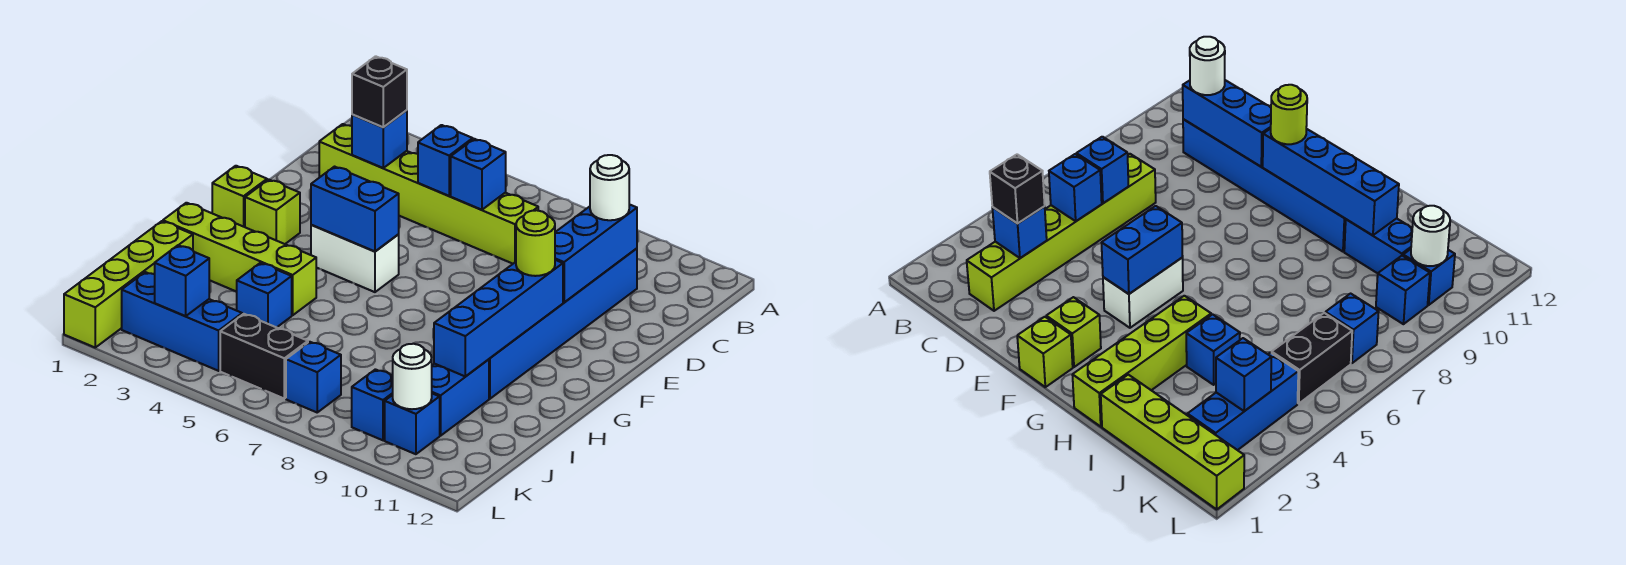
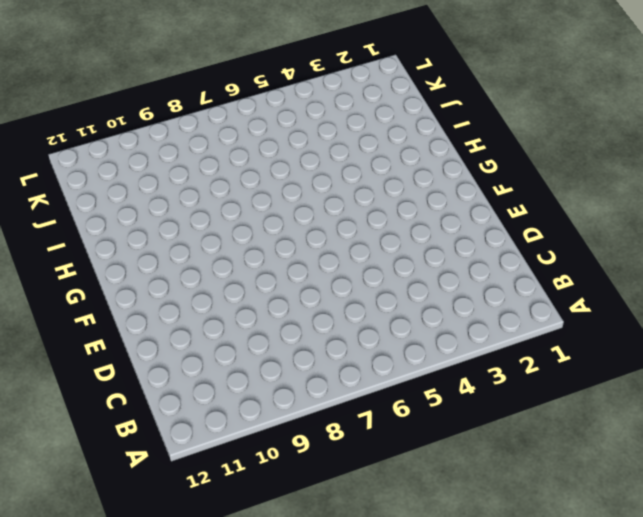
none -> lime brick C2:C7 level 1
none -> blue brick C10:H10 level 1
none -> lime brick F1 level 1

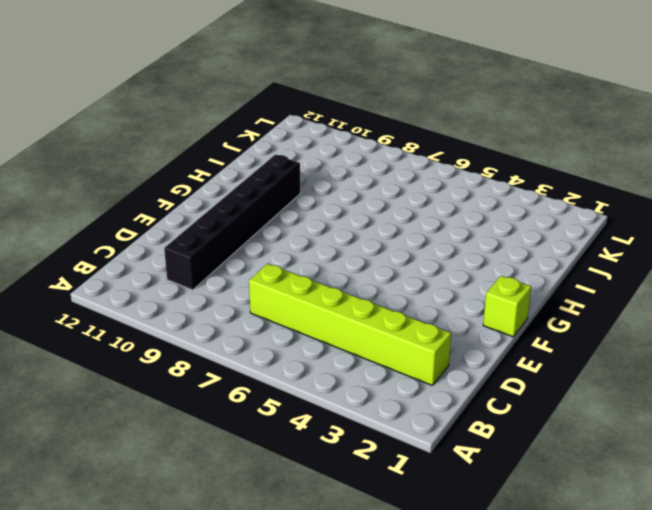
black brick C10:H10 level 1 -> blue brick C10:H10 level 1
none -> lime brick F2 level 1
none -> white brick F4:F5 level 1
none -> lime brick H1:H4 level 1

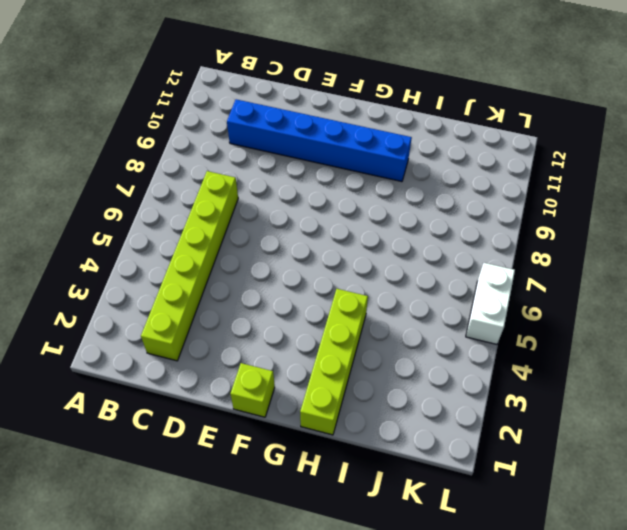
white brick L5:L6 level 1 -> white brick F4:F5 level 1
none -> lime brick F2 level 1
none -> lime brick I1:L1 level 1
none -> blue brick I4 level 1

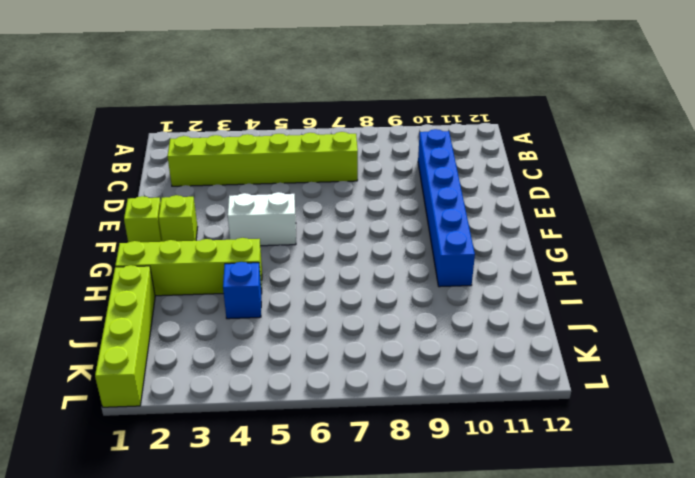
none -> blue brick I10:J10 level 1
none -> blue brick K2:K4 level 1
none -> black brick K5:K6 level 1

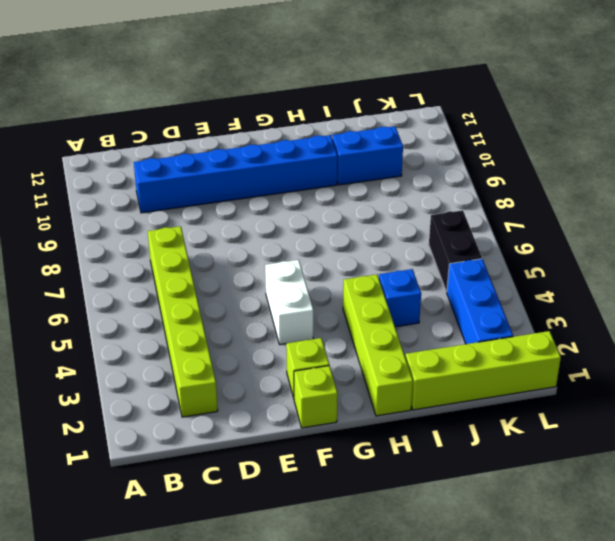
none -> blue brick K7 level 1
none -> blue brick K9 level 1
none -> blue brick K10 level 1

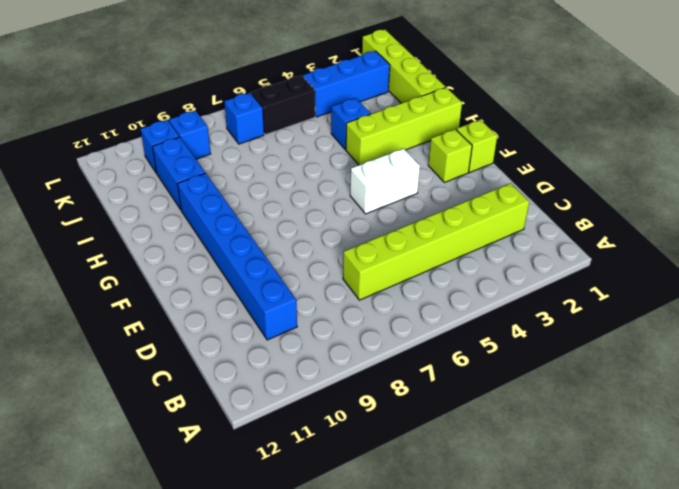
none -> blue brick C3 level 2
none -> blue brick C5 level 2
none -> blue brick C6 level 2

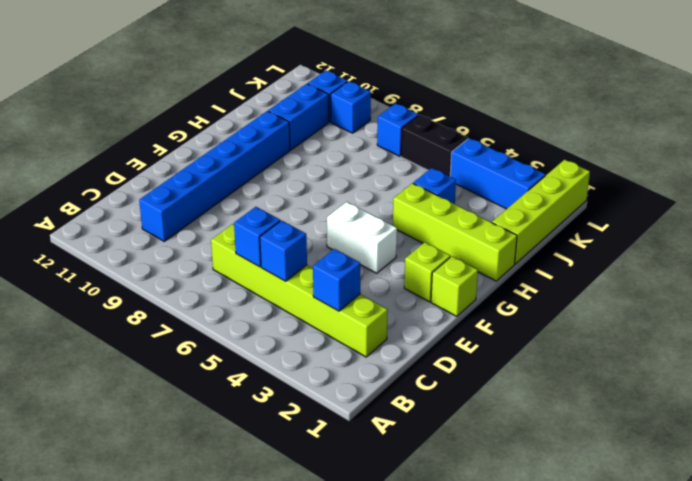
none -> blue brick C10:E10 level 2
none -> blue brick F4:F5 level 2
none -> blue brick F10:I10 level 2

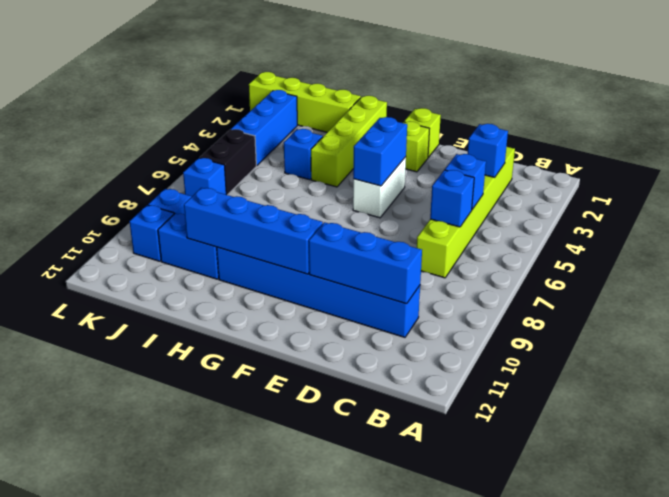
none -> blue brick K3 level 2
none -> white round brick K10 level 2
none -> black brick C3 level 3

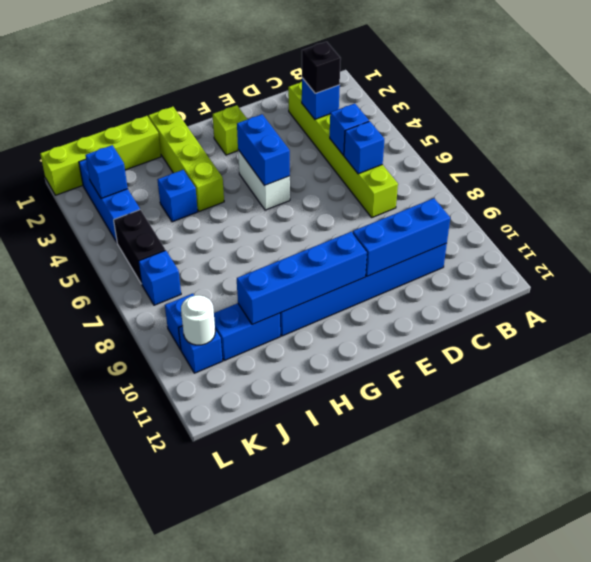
none -> lime brick F1 level 1
none -> white round brick C10 level 3
none -> lime round brick F10 level 3

